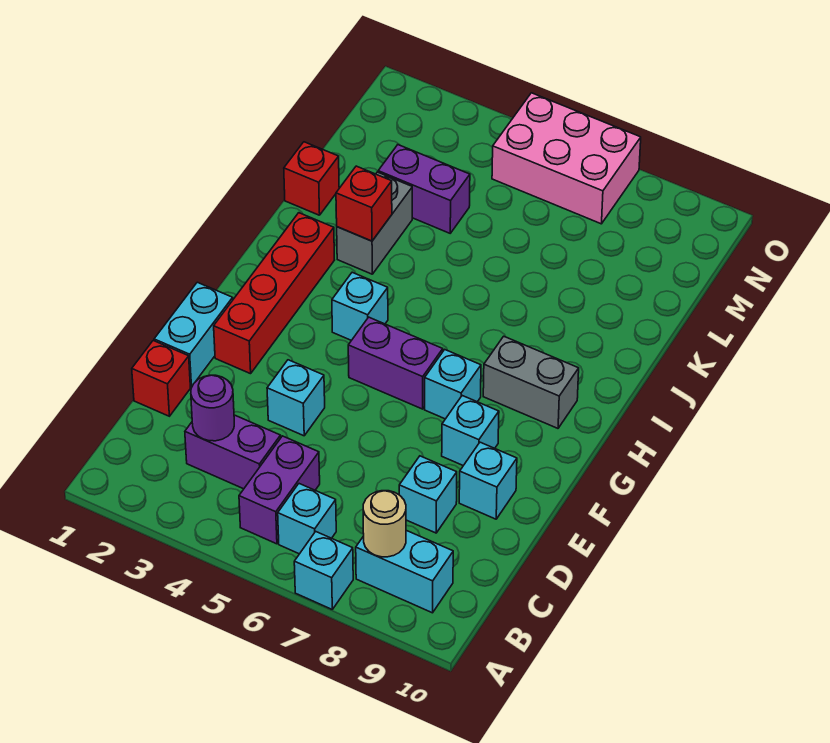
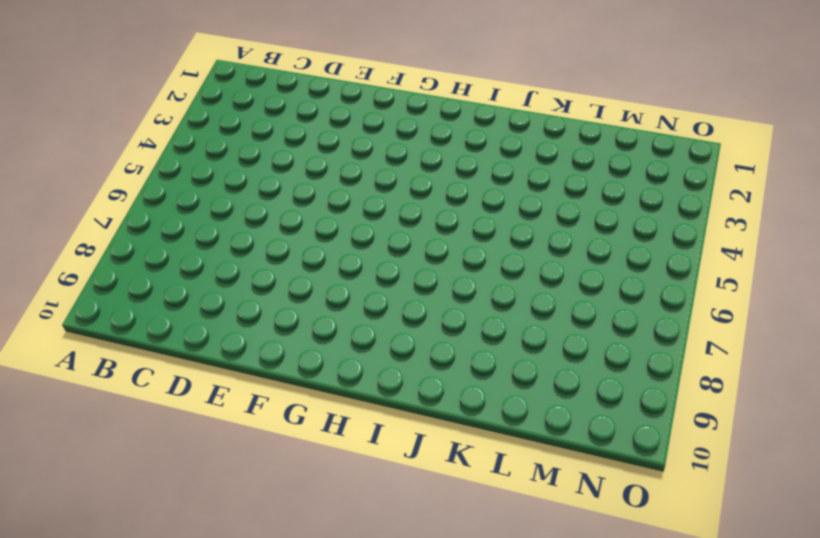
none -> cyan brick A7 level 1
none -> purple brick B5:C5 level 1
none -> cyan brick B6 level 1

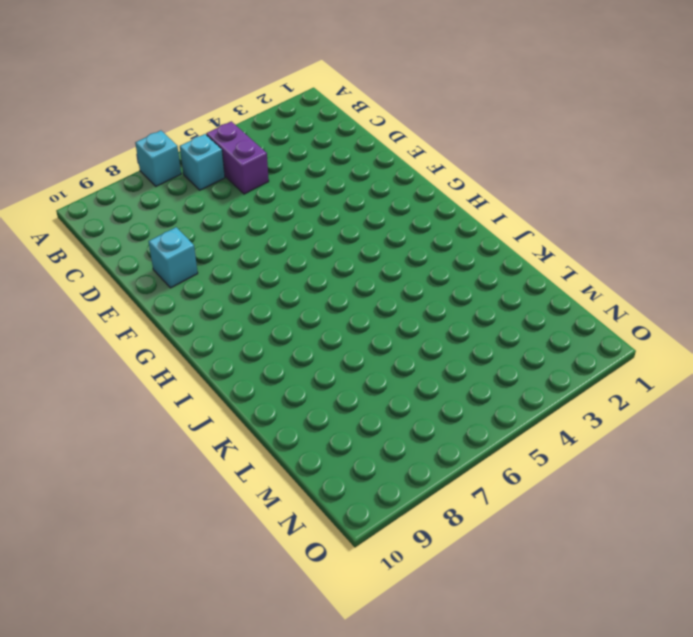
none -> cyan brick B8:B9 level 1
none -> purple brick C3:C4 level 1
none -> red brick D1 level 1

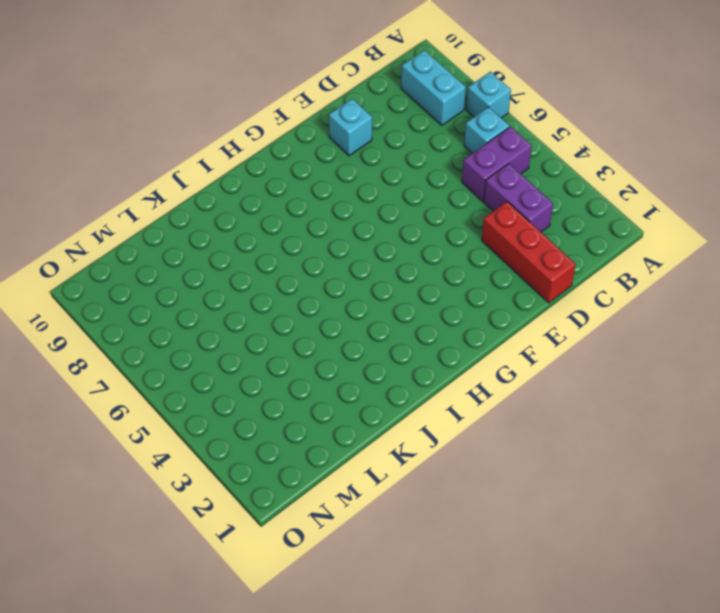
red brick D1:D3 level 1 -> red brick D1 level 1
none -> cyan brick D8 level 1
none -> cyan brick E1:F1 level 1
none -> cyan brick E4 level 1

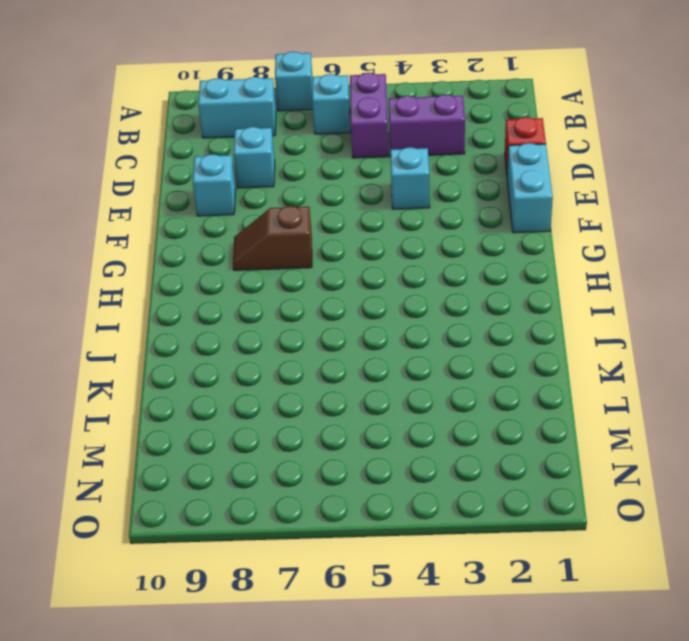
brown slope G7:G8 level 1 top 7 -> cyan brick G7 level 1
none -> red brick F2:I2 level 1
none -> cyan brick F8 level 1
none -> purple brick G5:G6 level 1

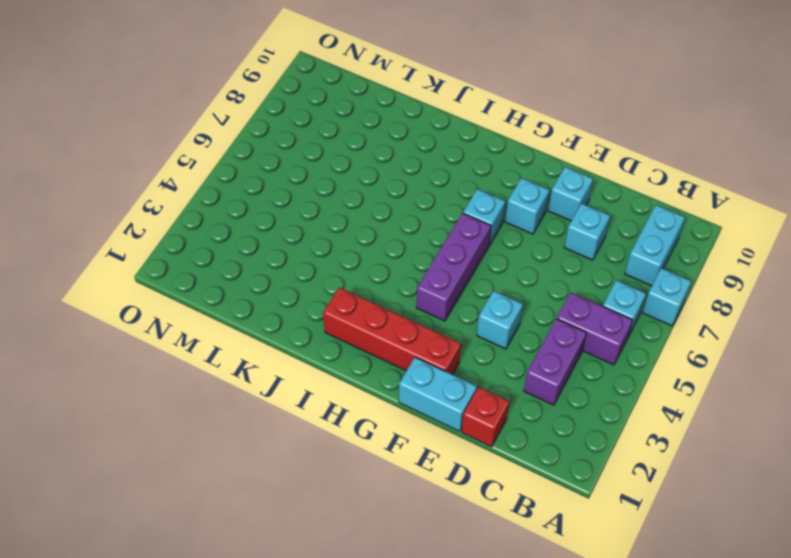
purple brick G4:G6 level 1 -> purple brick G5:G6 level 1
none -> cyan brick H4 level 1
none -> grey brick H8:H9 level 1
none -> grey brick J3:K3 level 1

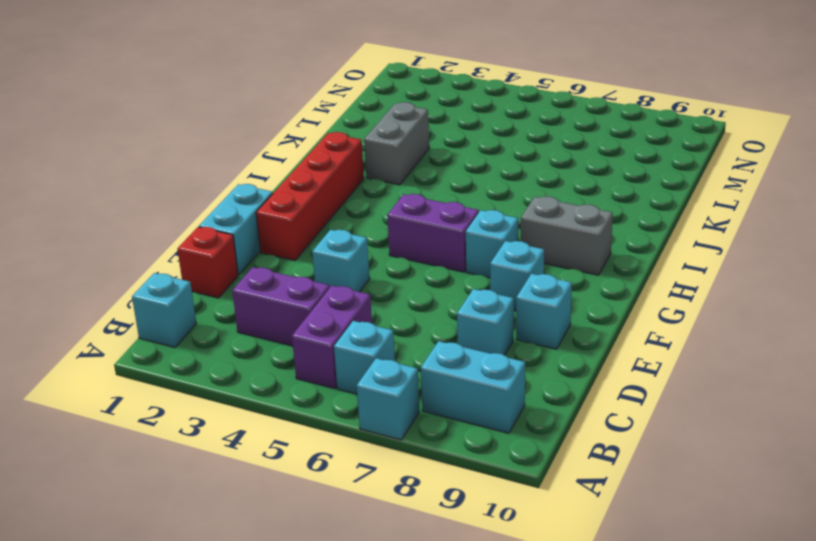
cyan brick B1 level 1 -> cyan brick H4 level 1
none -> red brick K1 level 1
none -> purple brick L3:L4 level 1
none -> pink brick N5:O7 level 1

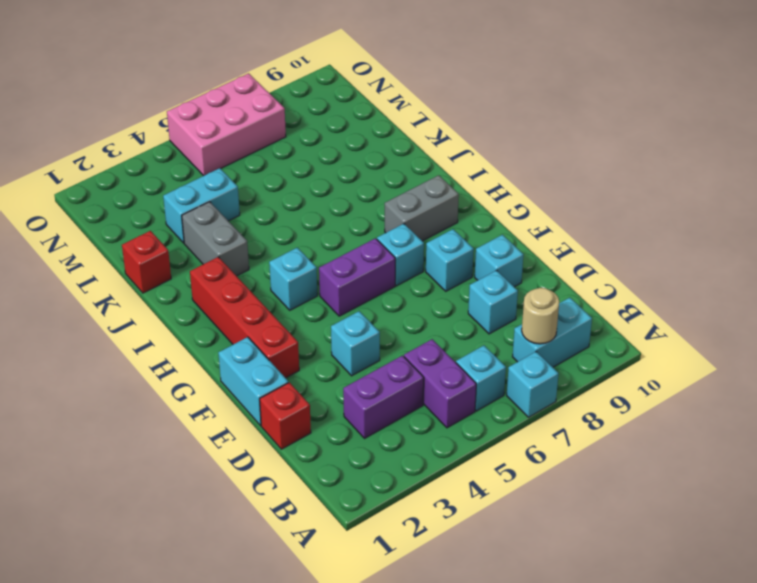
cyan brick L3:L4 level 1 -> purple brick L3:L4 level 1
none -> purple round brick C3 level 2
none -> red brick J3 level 2

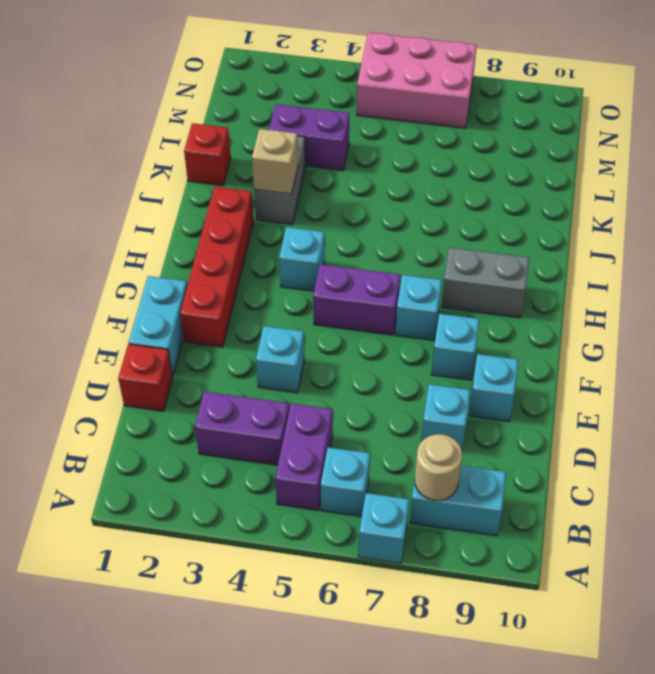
tan brick J3 level 2 -> red brick J3 level 2
none -> purple round brick C3 level 2

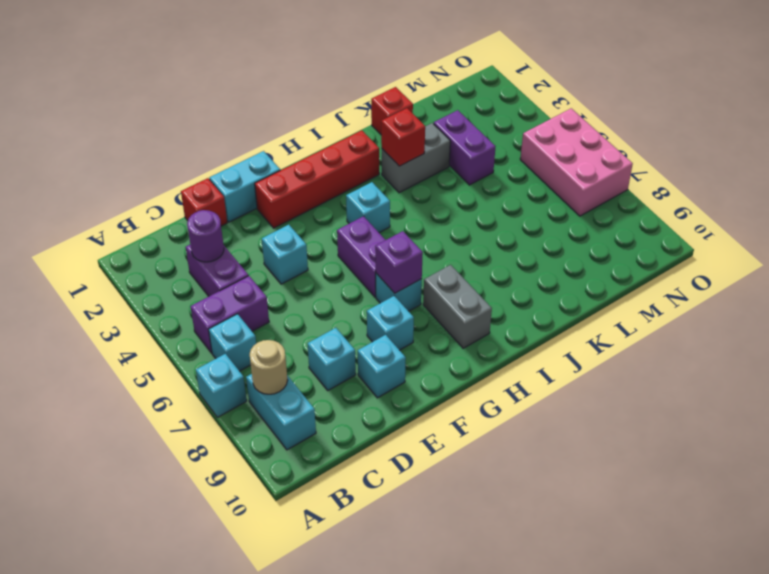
purple brick G7 level 2 -> none

